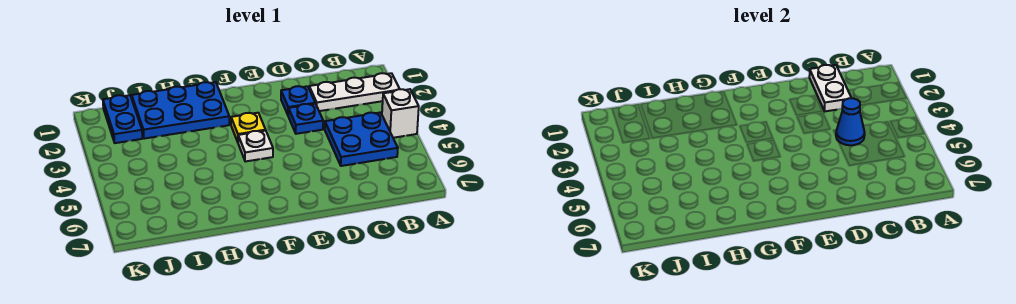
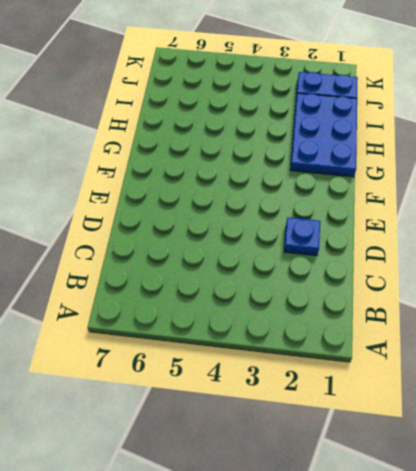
none -> white plate A2:C2 level 1
none -> white brick A4 level 1

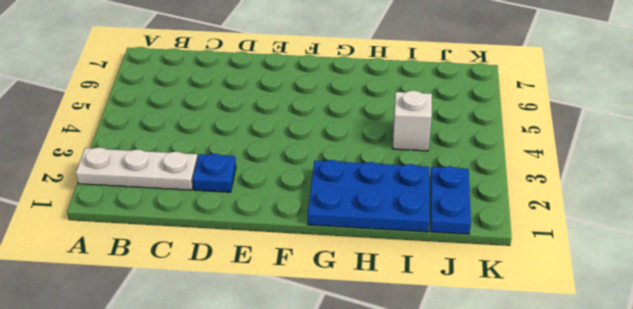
white brick I4 level 1 -> white brick A4 level 1
none -> blue plate B4:C5 level 1
none -> blue plate D3 level 1

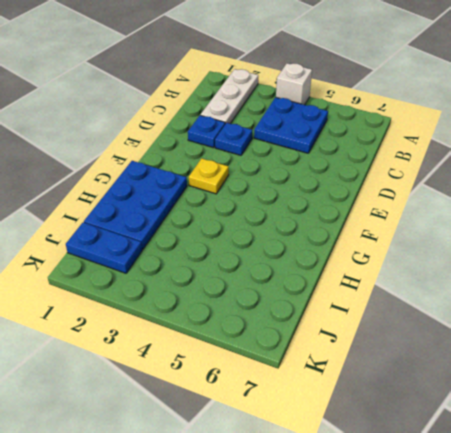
none -> white plate F4 level 1
none -> white plate C1:C2 level 2

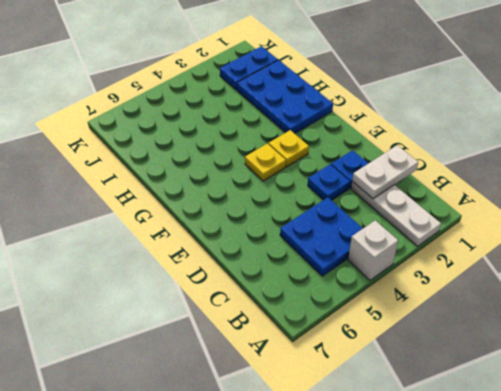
yellow plate F4 level 1 -> white plate F4 level 1
none -> blue cone C4 level 2

